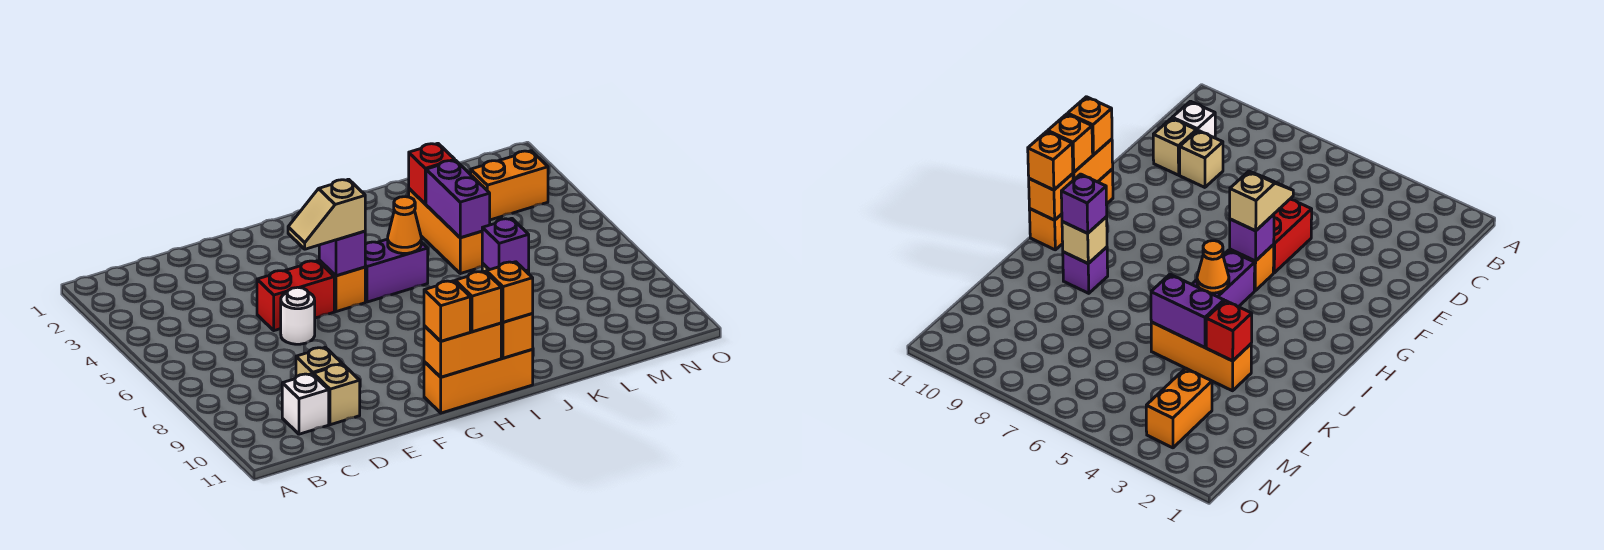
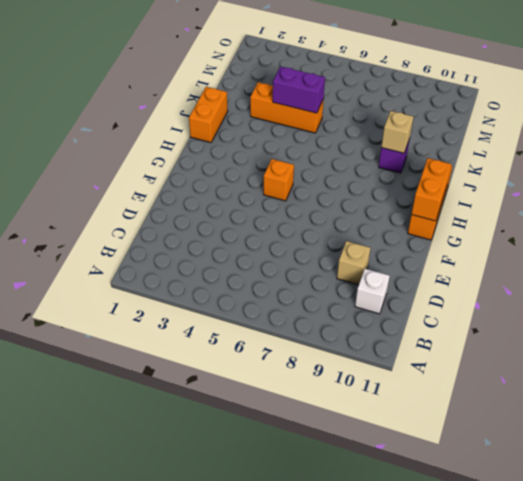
orange brick I1:J1 level 1 -> orange brick M3:N3 level 1
none -> tan brick D10 level 1
none -> red brick E5:F5 level 1
none -> white round brick E6 level 1

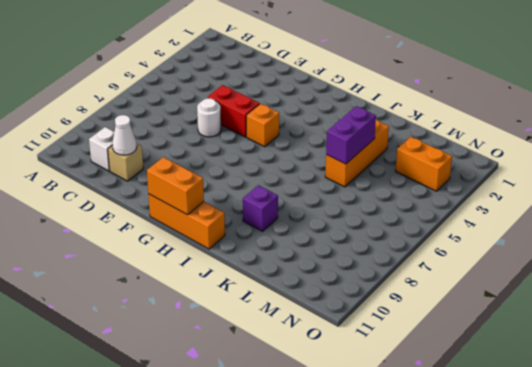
white cone D10 level 2 -> none
none -> tan brick D9 level 1
none -> purple brick H5:I5 level 1
none -> purple brick G5 level 2

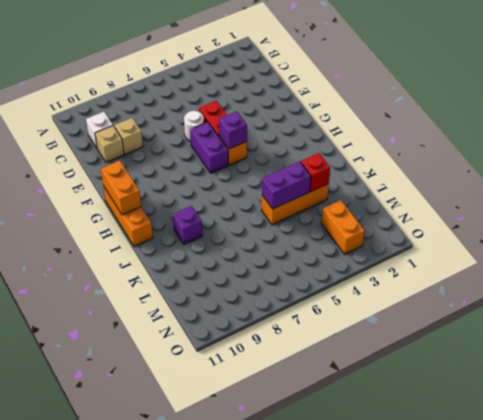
purple brick F6:G6 level 1 -> purple brick H5:I5 level 1
none -> orange cone I5 level 2
none -> orange brick I11 level 2
none -> tan brick J9 level 2

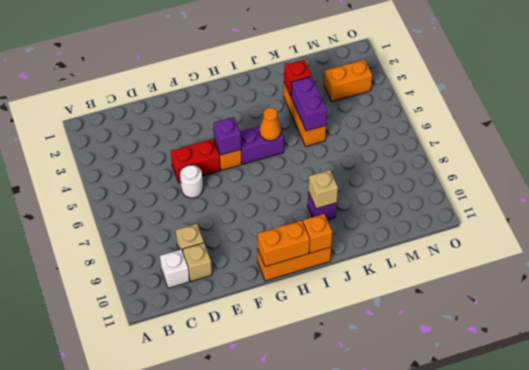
none -> tan slope F5:G5 level 3 top G
none -> orange brick G11 level 3
none -> orange brick H11 level 3

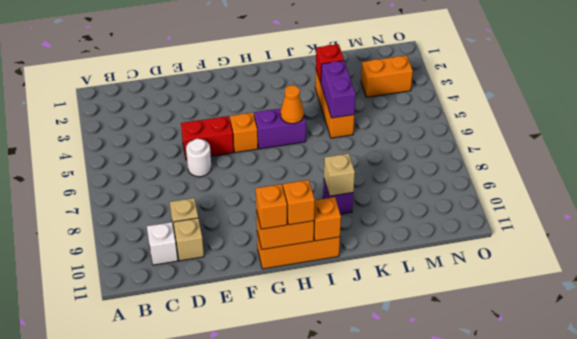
none -> purple brick G5 level 2
none -> tan slope F5:G5 level 3 top G
none -> orange brick I11 level 3

